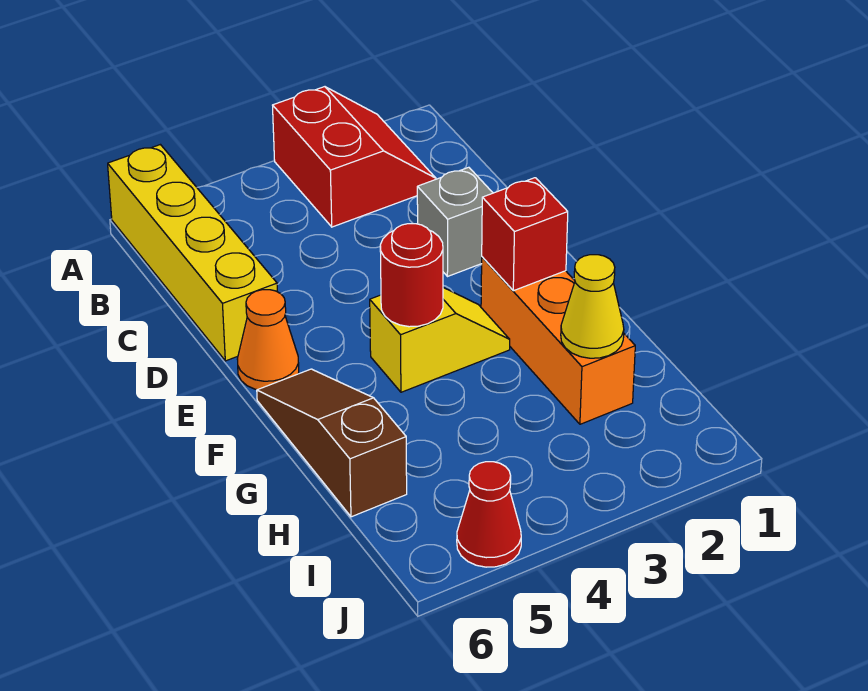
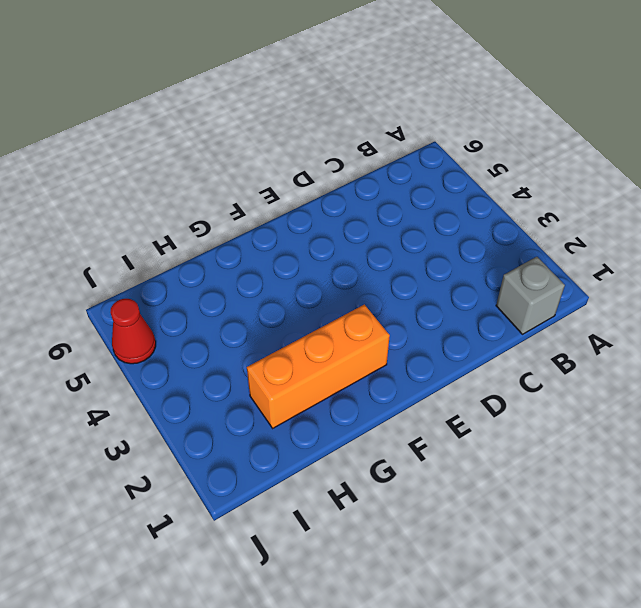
grey brick B1 level 1 -> grey brick D2 level 1
none -> red slope A2:B3 level 1 top 3
none -> yellow brick A6:D6 level 1

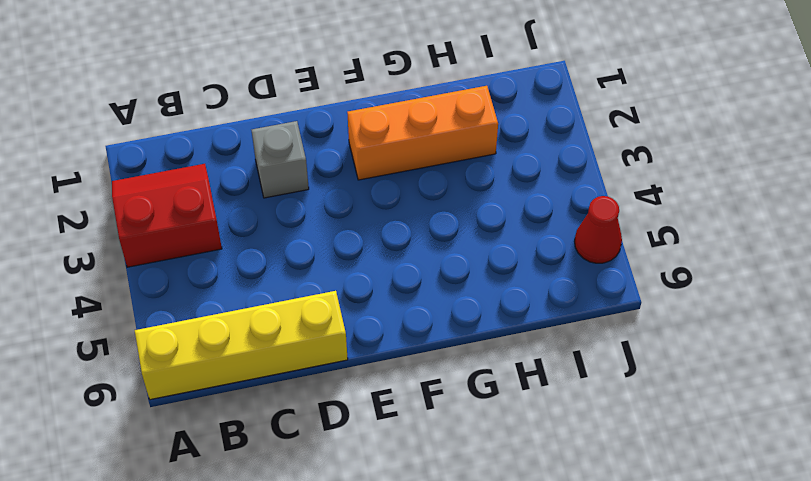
none -> orange cone E6 level 1
none -> yellow slope F3:F4 level 1 top 4

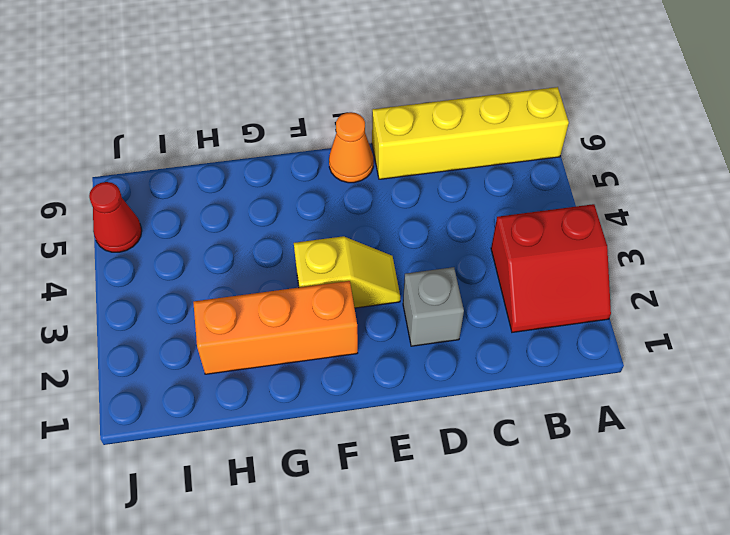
yellow slope E3:F3 level 1 top F -> yellow slope F3:F4 level 1 top 4
none -> brown slope F6:H6 level 1 top H
none -> red brick F2 level 2

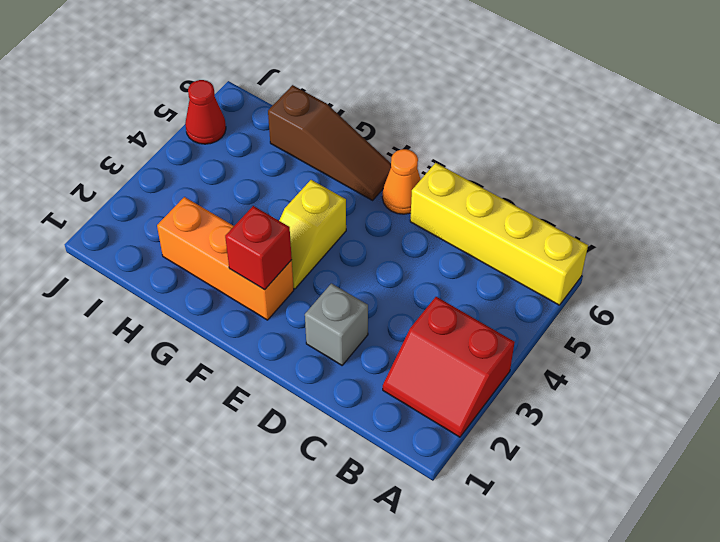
none -> red round brick F4 level 2
none -> yellow cone H2 level 2

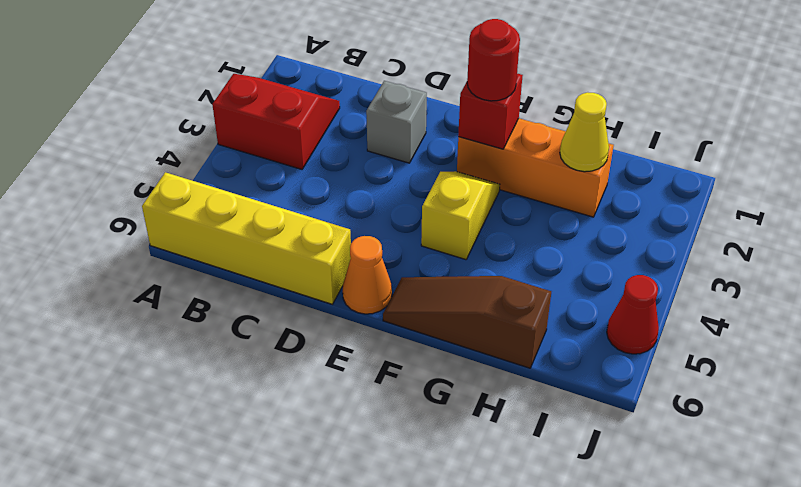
red round brick F2 level 3 -> red round brick F4 level 2

